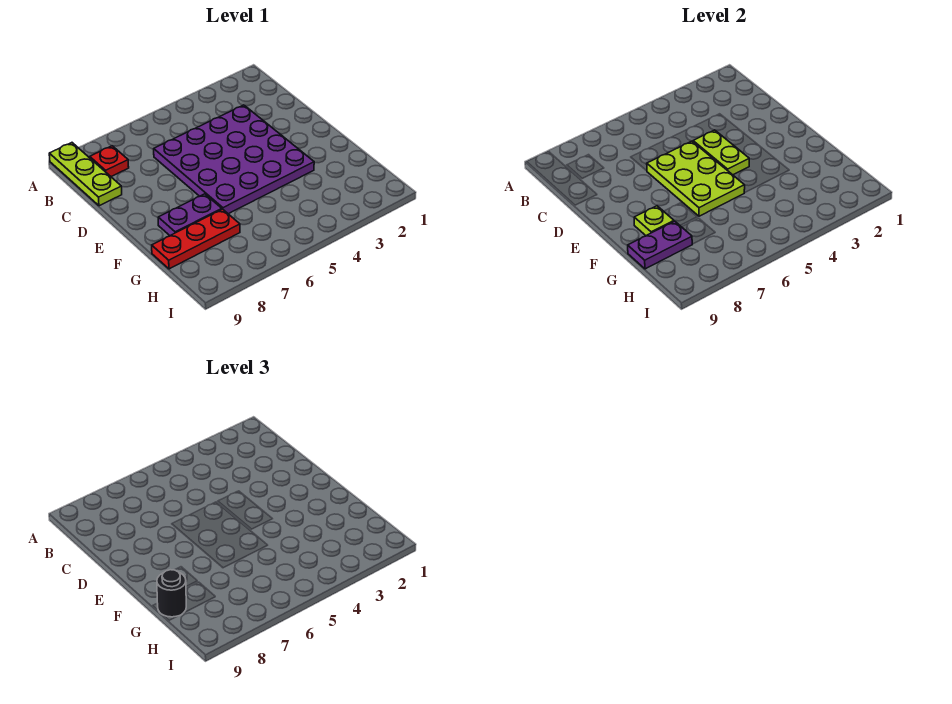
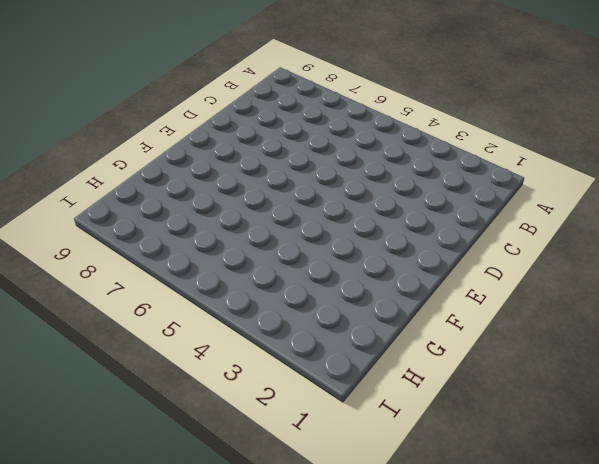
none -> lime plate A9:C9 level 1
none -> red plate B8 level 1

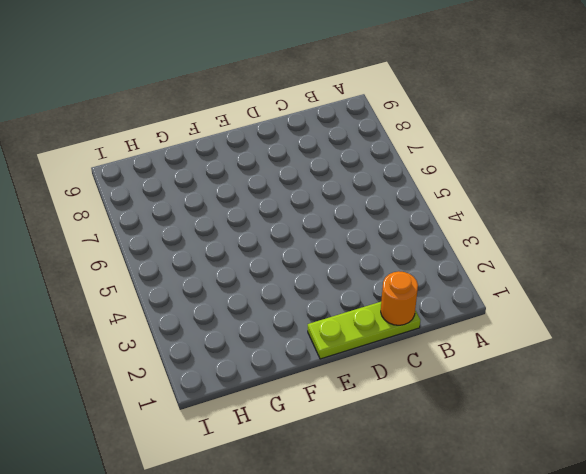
lime plate C1:E1 level 1 -> lime plate A9:C9 level 1
orange round brick C1 level 2 -> none
none -> red plate B8 level 1
none -> purple plate C3:F6 level 1

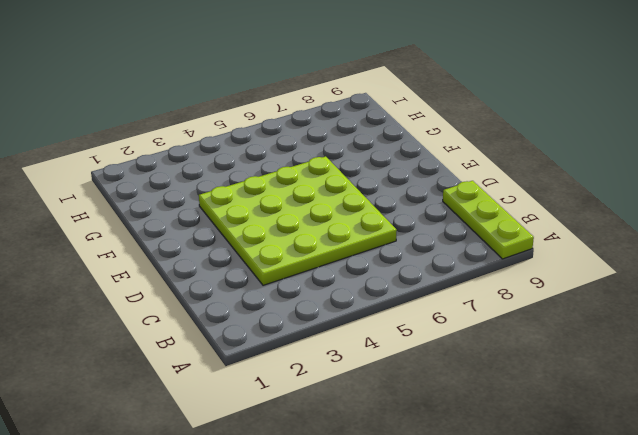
lime plate C3:F6 level 1 -> purple plate C3:F6 level 1
none -> red plate B8 level 1
none -> purple plate F7:F8 level 1

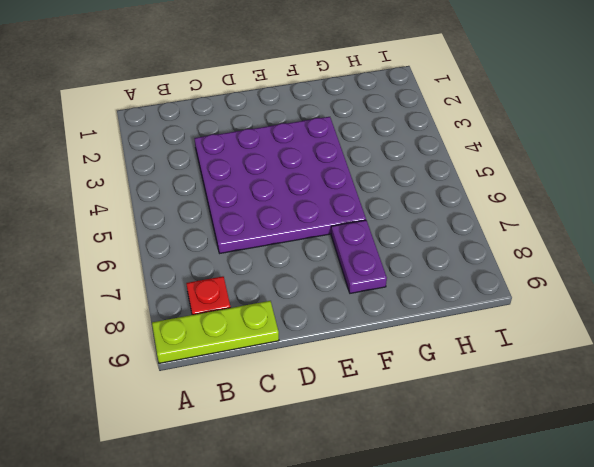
none -> red plate G7:G9 level 1
none -> lime plate D4:E4 level 2

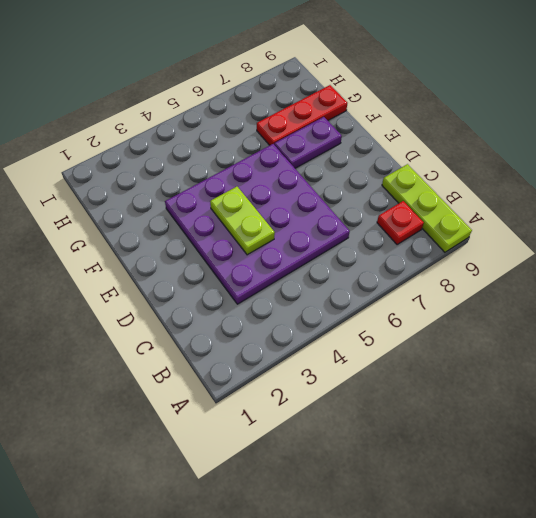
none -> lime plate D5:F6 level 2
none -> lime plate F8 level 2

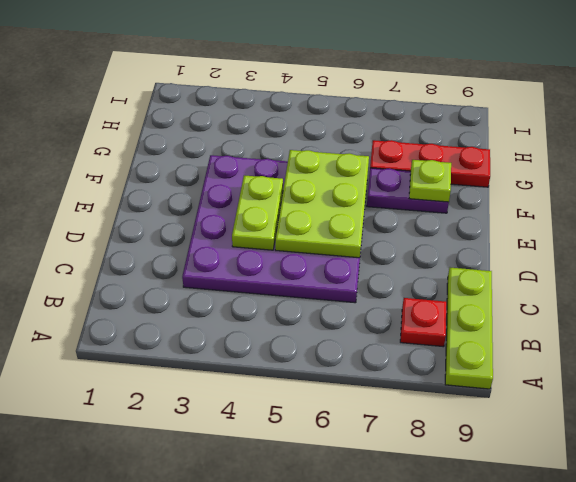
none -> purple plate G8:G9 level 2
none -> black round brick G9 level 3

